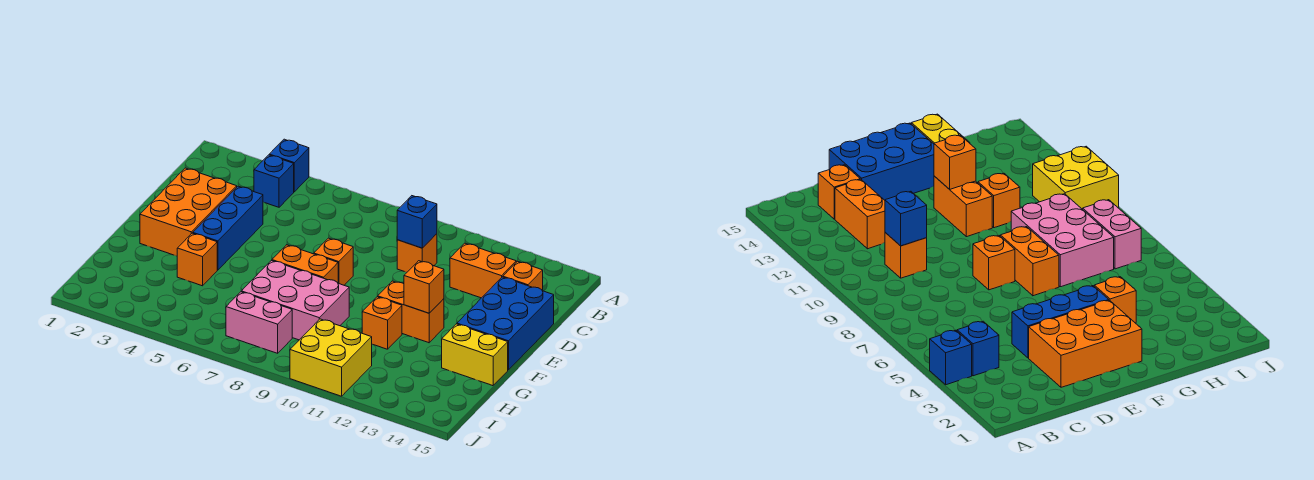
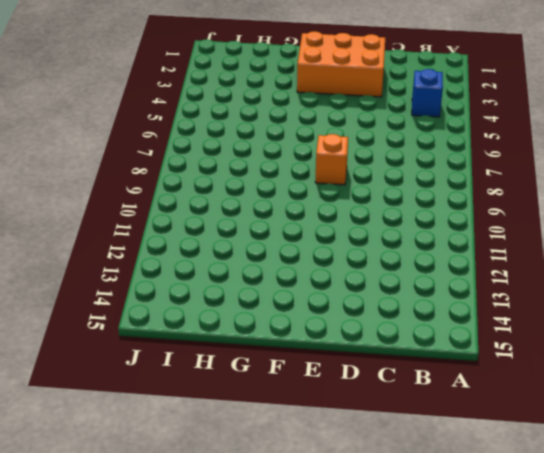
none -> blue brick A4 level 1
none -> orange brick C10 level 1
none -> orange brick C12:C13 level 1

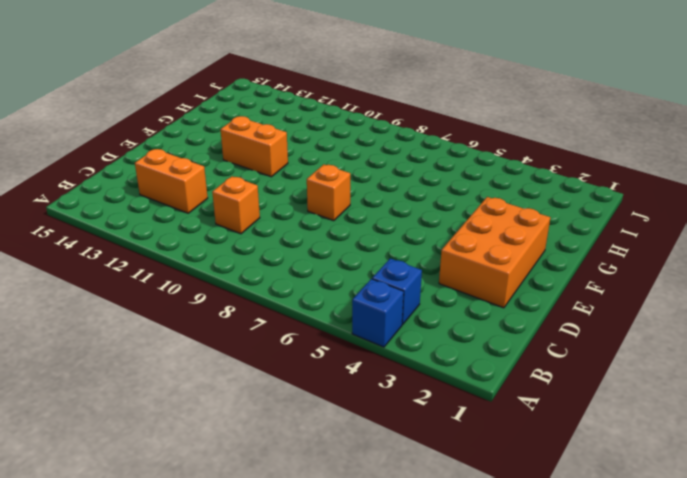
none -> orange brick C14 level 1
none -> blue brick D4:F4 level 1
none -> blue brick D14:F15 level 1

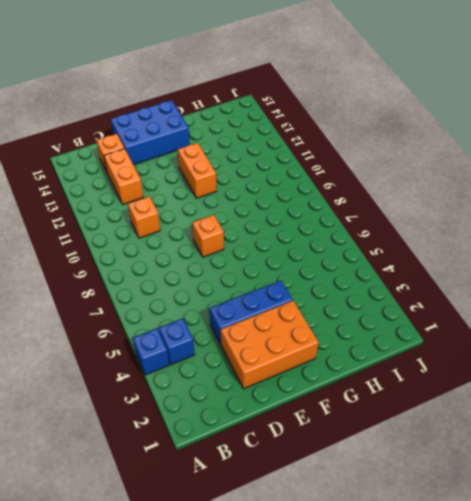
none -> orange brick F7:F8 level 1
none -> orange brick G4 level 1
none -> pink brick G7:H9 level 1

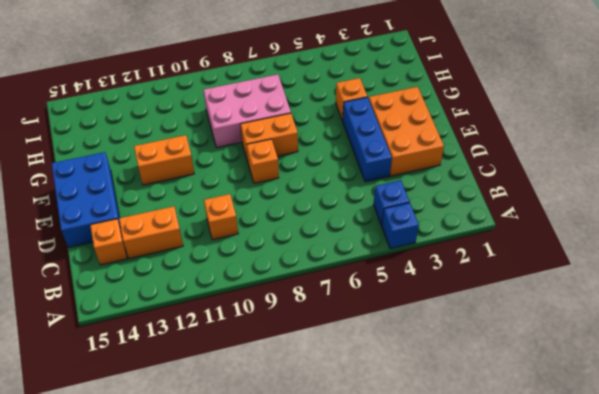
none -> orange brick G11 level 1
none -> yellow brick G14:G15 level 1
none -> pink brick I7:I8 level 1

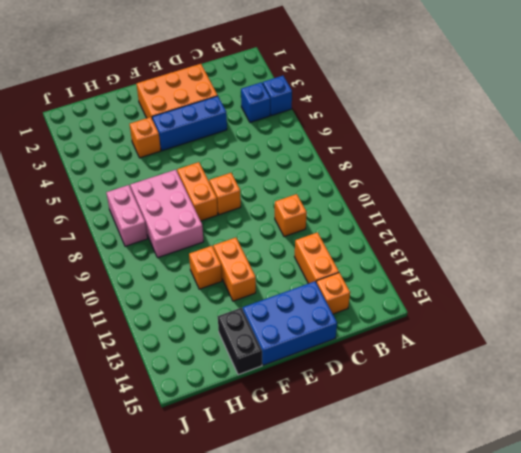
black brick G14:G15 level 1 -> yellow brick G14:G15 level 1
none -> yellow brick I10:J11 level 1
none -> blue brick C10 level 2
none -> orange brick F12 level 2

